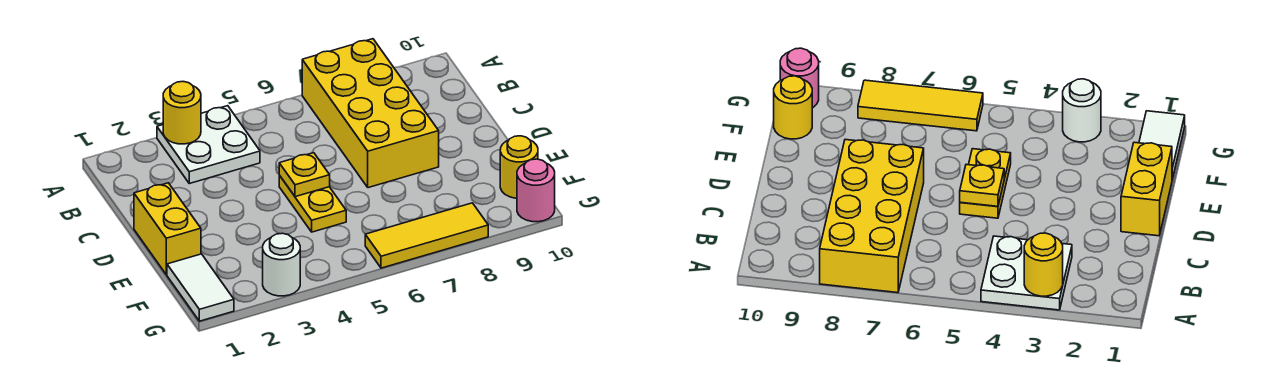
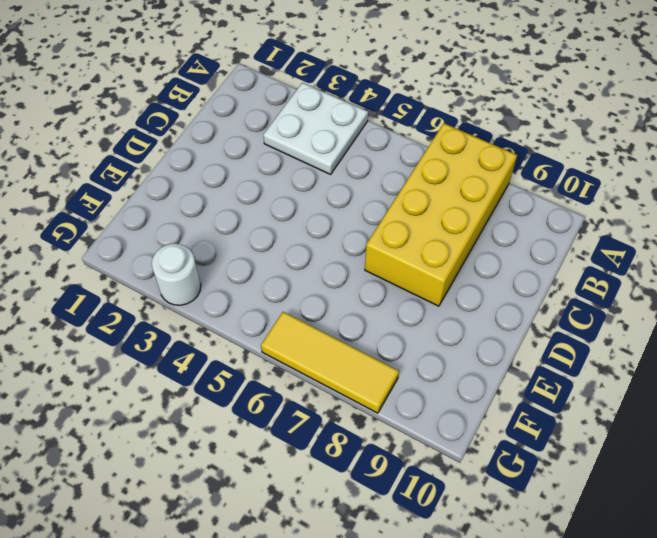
none -> yellow brick D1:E1 level 1
none -> yellow plate D5:E5 level 1

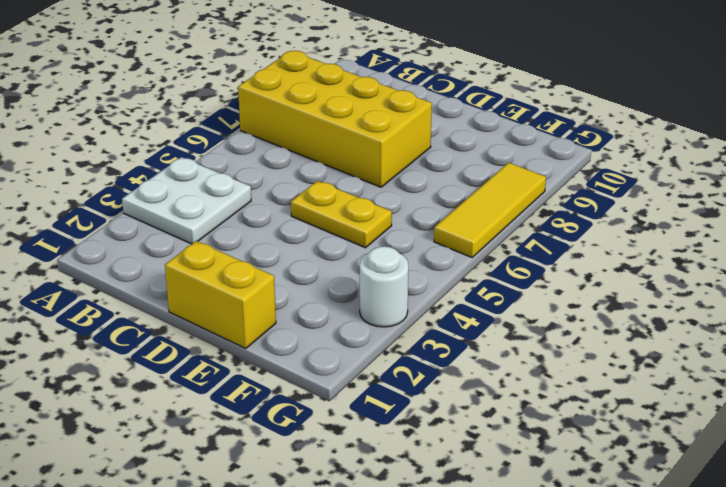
none -> white tile F1:G1 level 1
none -> yellow round brick F10 level 1

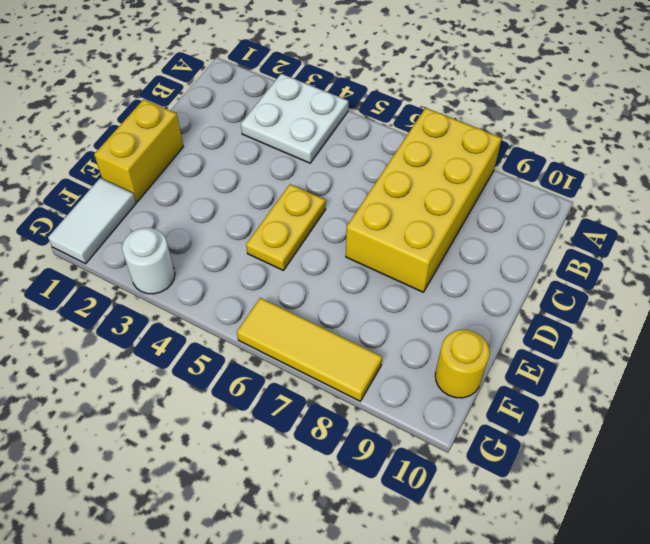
none -> pink round brick G10 level 1
none -> yellow round brick A3 level 2

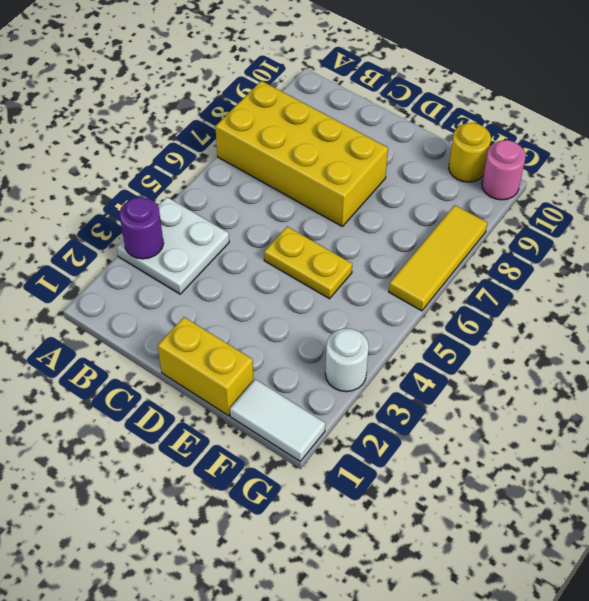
purple round brick A3 level 2 -> yellow round brick A3 level 2
none -> yellow plate D5 level 2

